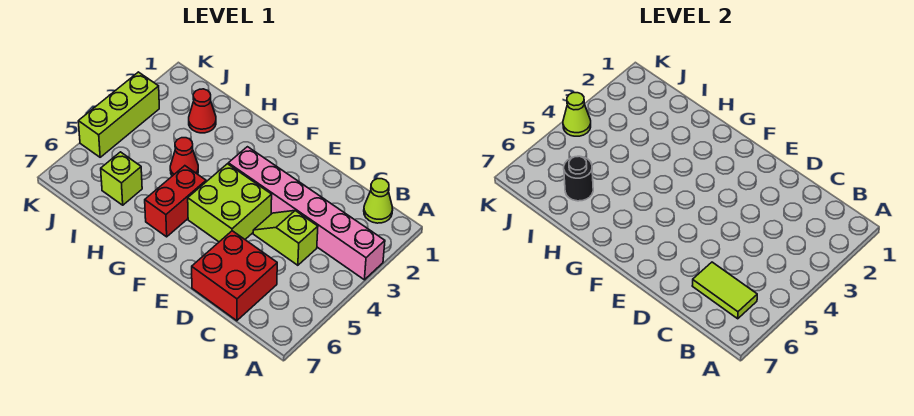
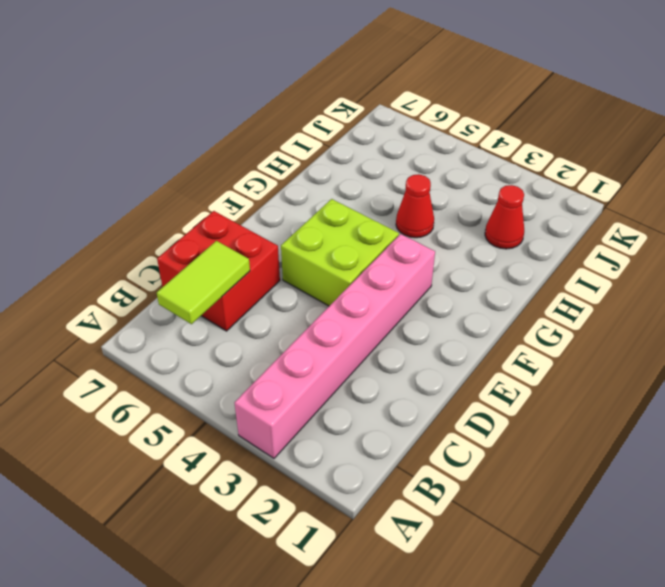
none -> lime cone B1 level 1
none -> lime slope C4:D4 level 1 top C
none -> red brick G5:G6 level 1

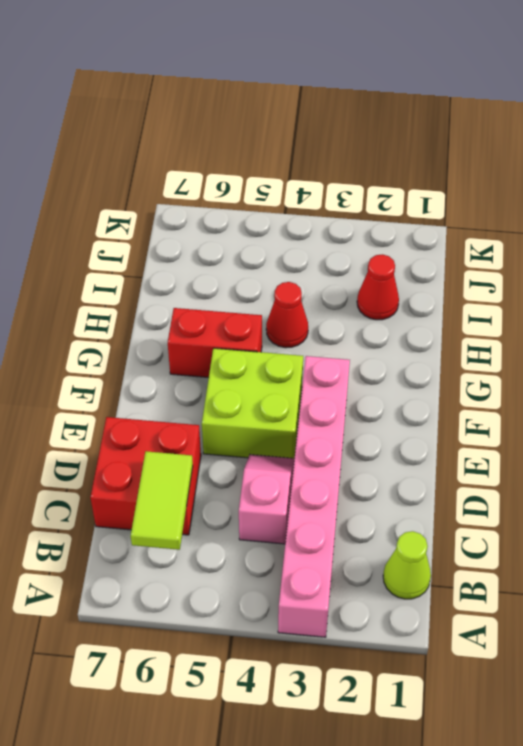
pink slope C4:D4 level 1 top C -> lime slope C4:D4 level 1 top C
none -> lime brick I6 level 1
none -> lime brick K3:K5 level 1
none -> black round brick I6 level 2

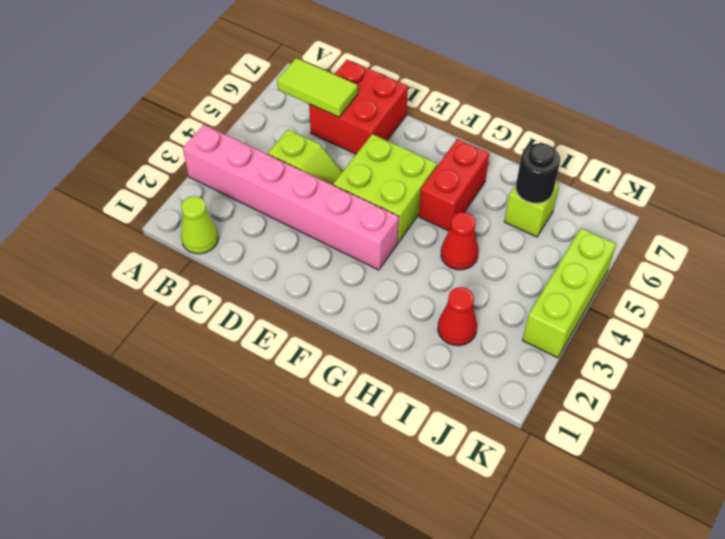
none -> lime cone K4 level 2

